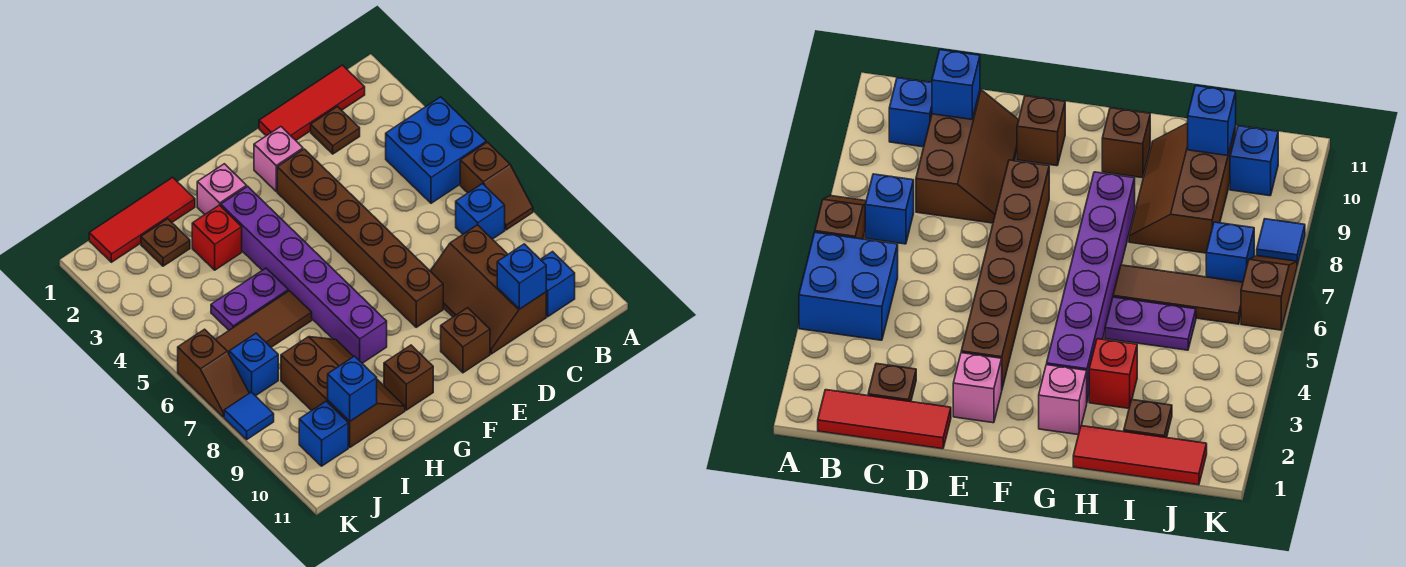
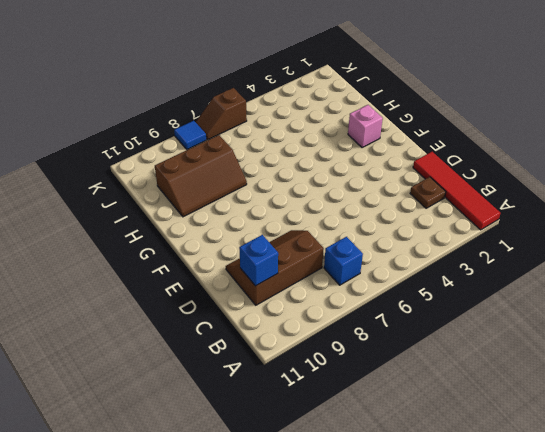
red tile A1:D1 level 1 -> red tile B1:D1 level 1
none -> blue brick A4:B5 level 1
none -> brown slope A6:A7 level 1 top 6
none -> blue brick B10 level 1

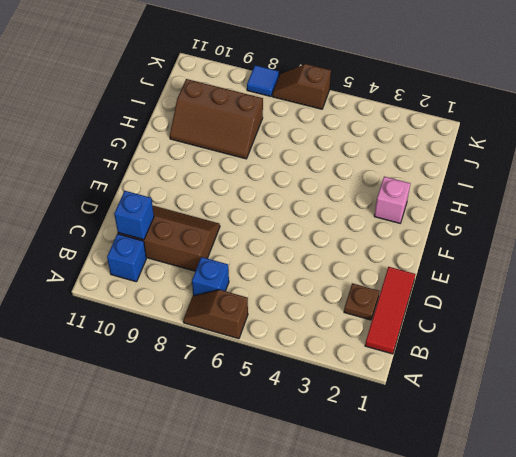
none -> blue brick A4:B5 level 1
none -> pink brick E2 level 1
none -> brown brick E3:E8 level 1

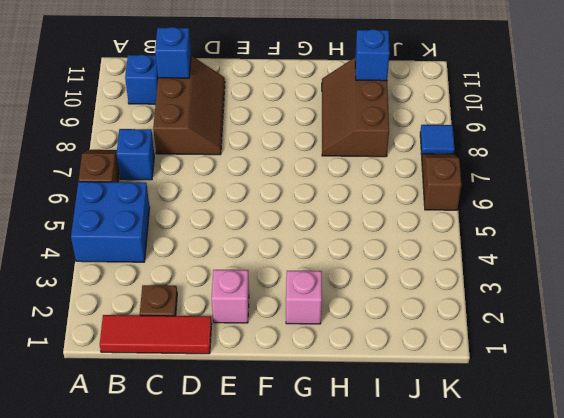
none -> brown brick E3:E8 level 1
none -> brown brick E10 level 1
none -> purple brick G3:G8 level 1

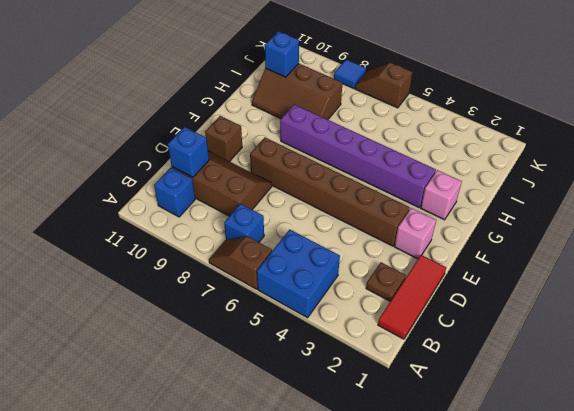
none -> brown brick G10 level 1
none -> red tile H1:J1 level 1
none -> red brick H3 level 1

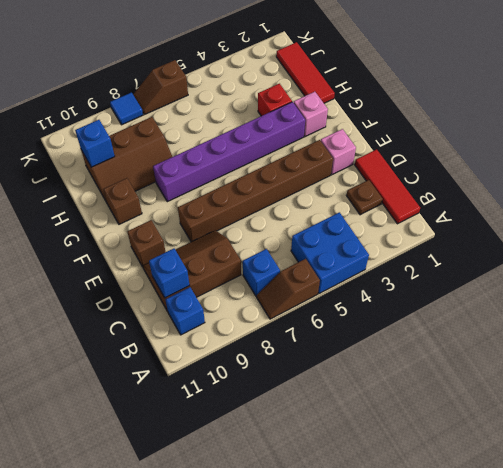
none -> purple plate H5:I5 level 1
none -> brown tile H6:J6 level 1
none -> brown plate I2 level 1

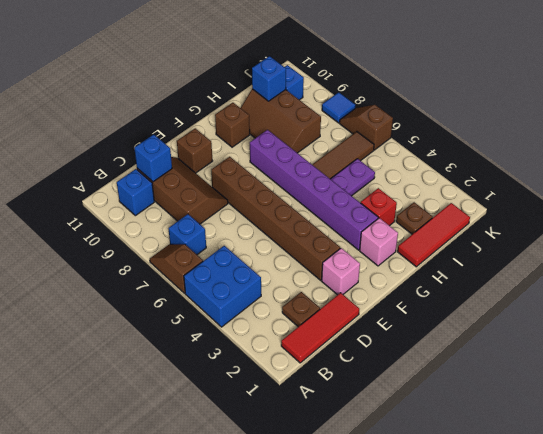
none -> blue brick J7 level 1

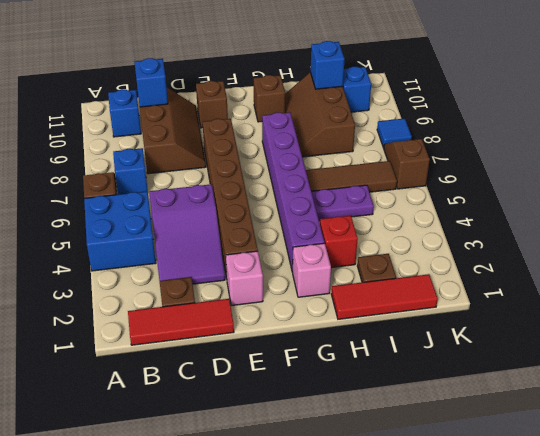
purple slope C3:D5 level 1 top 5 -> none
none -> blue brick J7 level 1

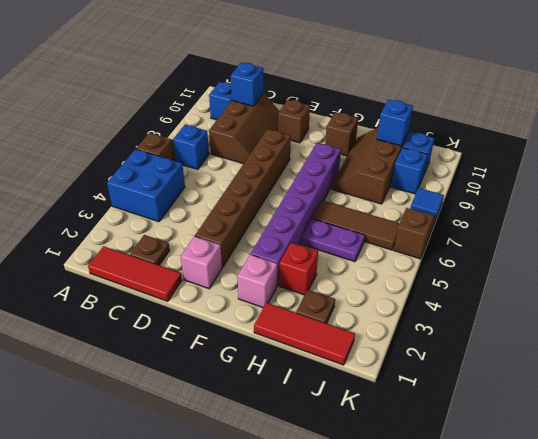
blue brick J9 level 1 -> blue brick J7 level 1

